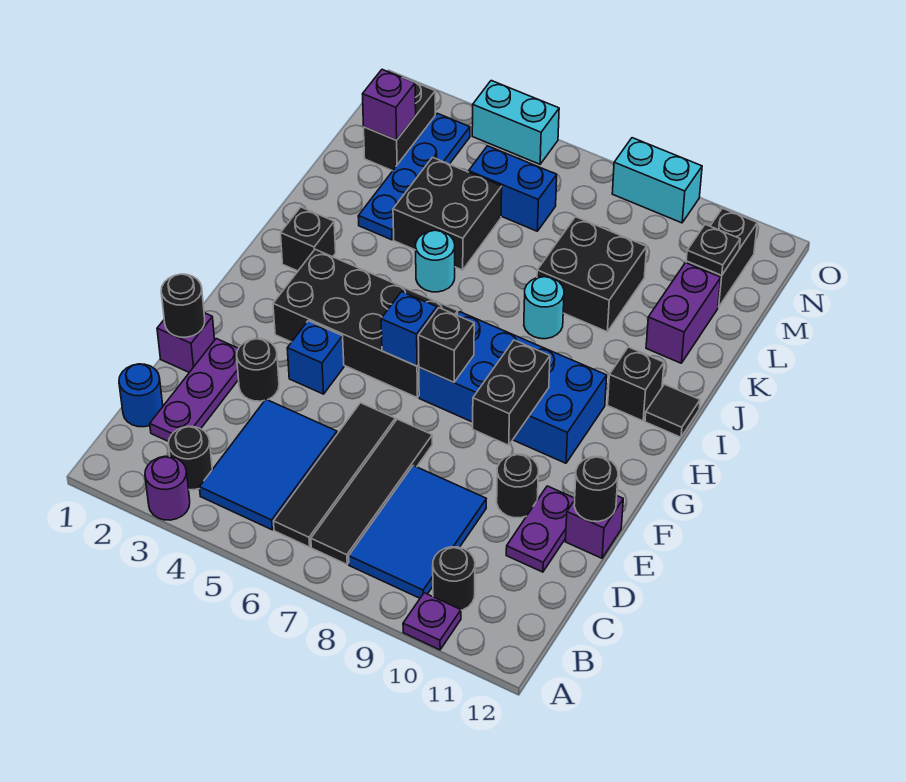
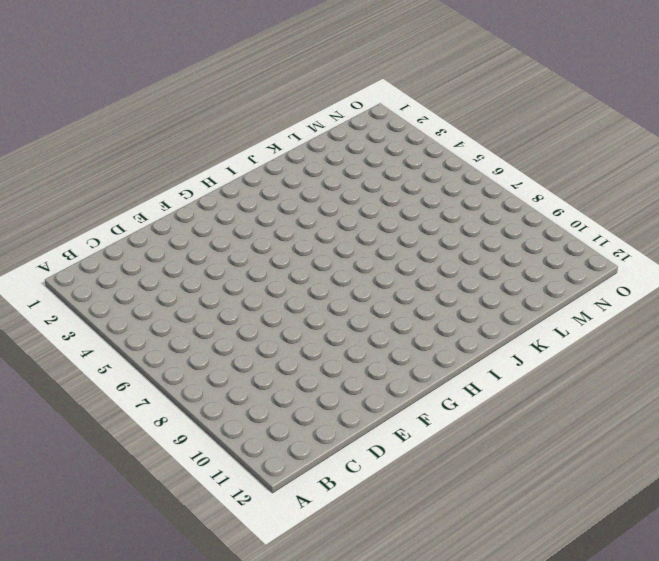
none -> purple round brick A3 level 1
none -> purple plate A10 level 1
none -> black round brick B3 level 1
none -> blue tile B4:D5 level 1

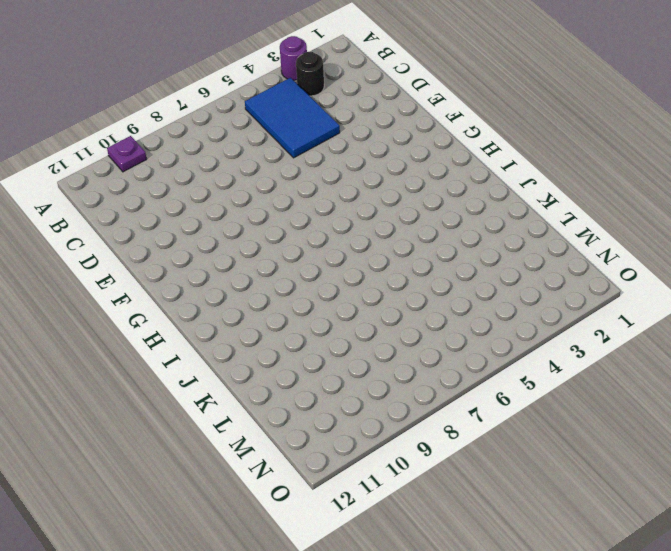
none -> black tile B6:E6 level 1
none -> black tile B7:E7 level 1
none -> blue tile B8:D9 level 1
none -> black round brick B10 level 1

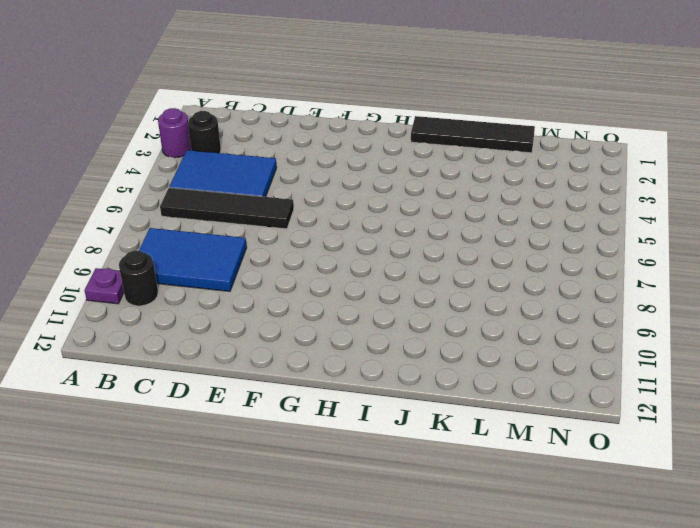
black tile I1:L1 level 1 -> black tile B7:E7 level 1
none -> blue round brick C1 level 1
none -> purple plate C2:E2 level 1
none -> purple plate D11:E11 level 1
none -> purple brick E1 level 1

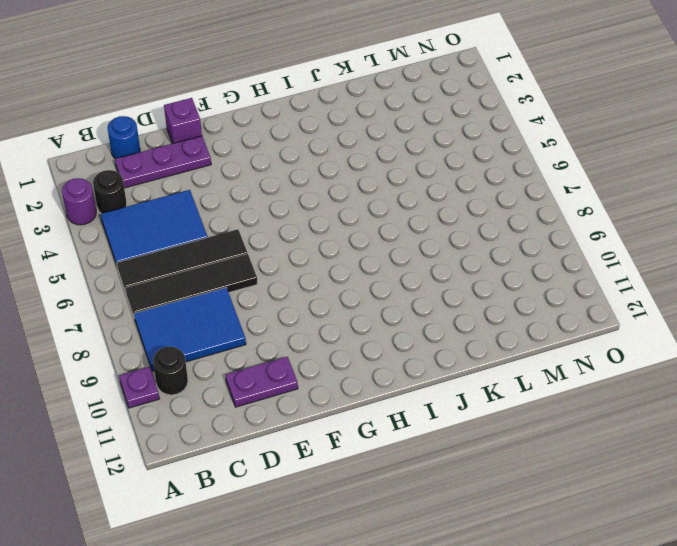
none -> black round brick E3 level 1
none -> black round brick E10 level 1
none -> purple brick E12 level 1
none -> blue brick F4 level 1

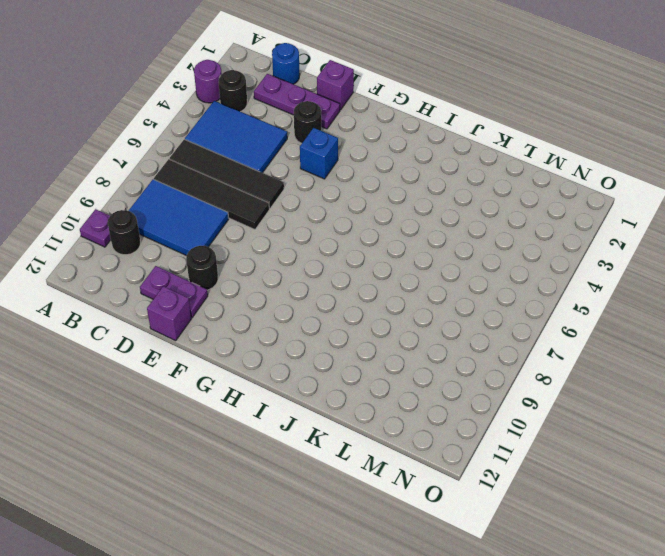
none -> black brick G3:H6 level 1
none -> blue brick G7:H10 level 1
none -> black brick I2 level 1
none -> black brick I11 level 1

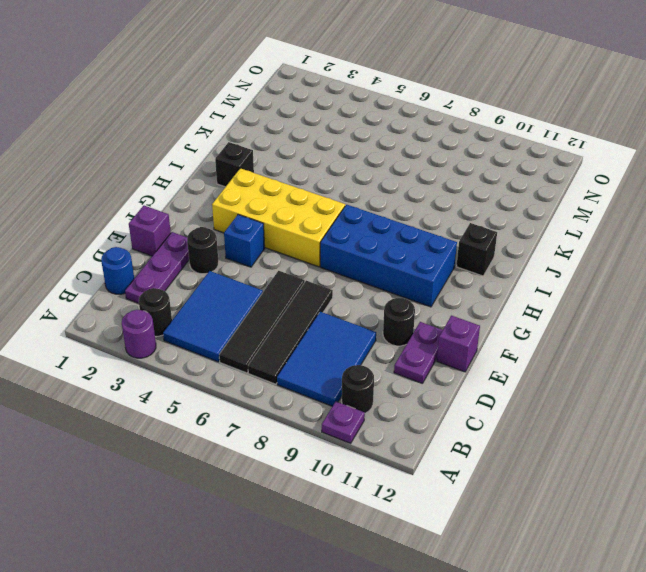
yellow brick G3:H6 level 1 -> black brick G3:H6 level 1
none -> black tile I12 level 1
none -> cyan round brick J5 level 1
none -> cyan round brick J8 level 1
none -> blue plate K3:N3 level 1

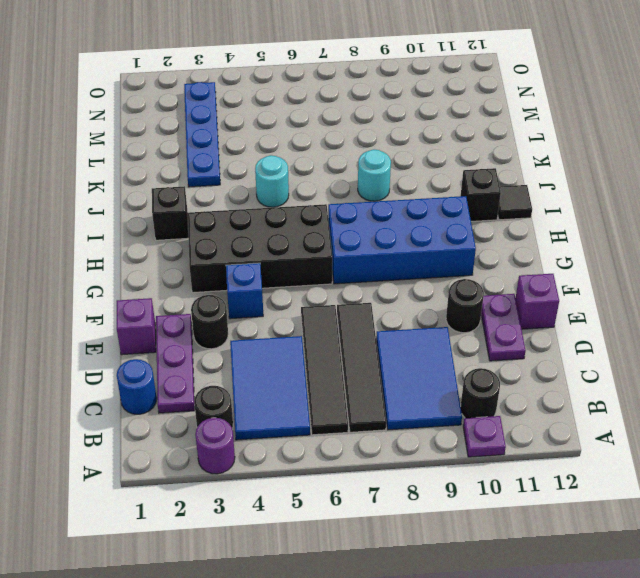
none -> black brick K4:L5 level 1
none -> black brick K8:L9 level 1
none -> purple brick K11:L11 level 1
none -> black brick M2:N2 level 1

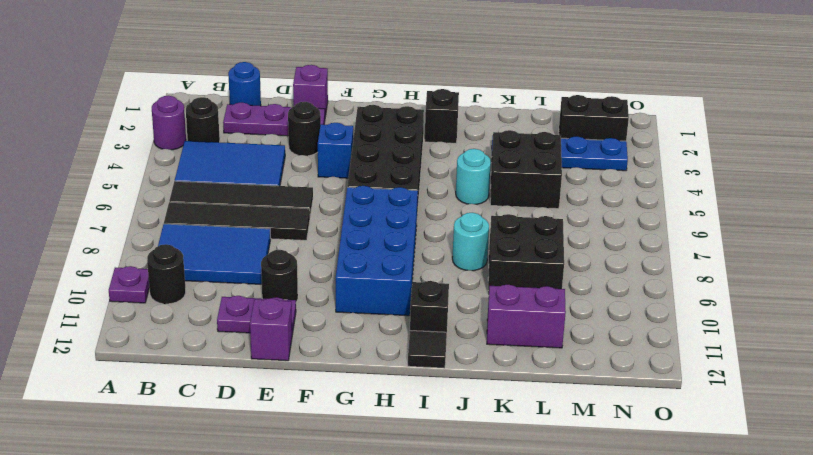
none -> blue brick M5:M6 level 1
none -> black brick M11:N11 level 1
none -> cyan brick O4:O5 level 1
none -> cyan brick O8:O9 level 1

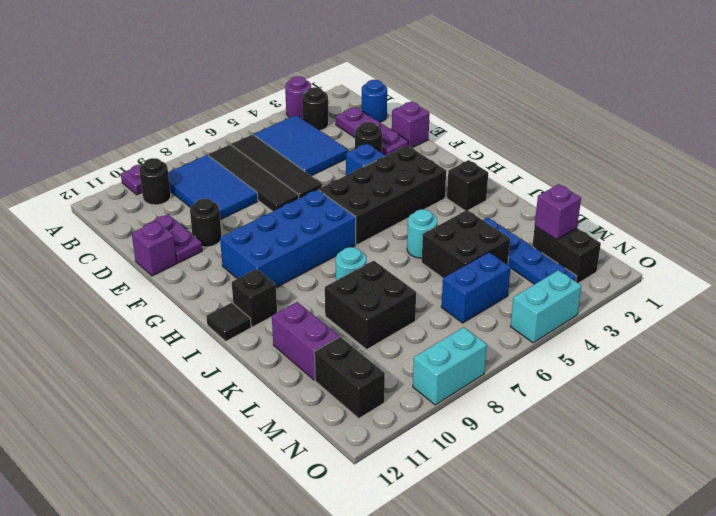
none -> black round brick E1 level 2
none -> black round brick E12 level 2
none -> black brick F9:G9 level 2
none -> blue brick G6 level 2

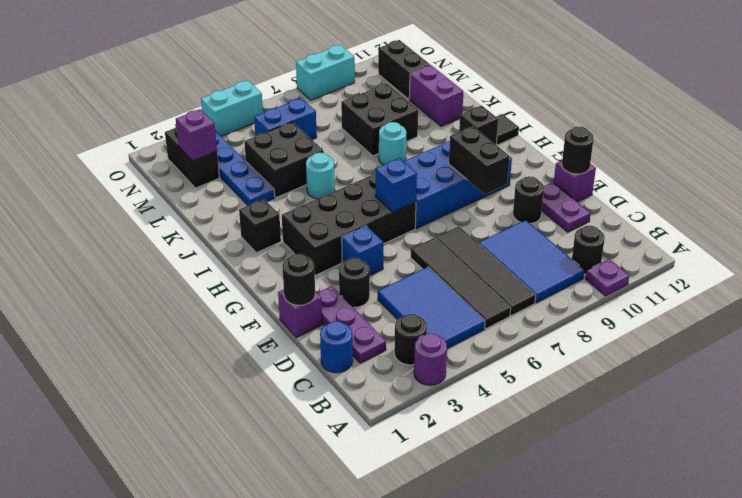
none -> black brick G7 level 2
none -> black plate M11 level 2

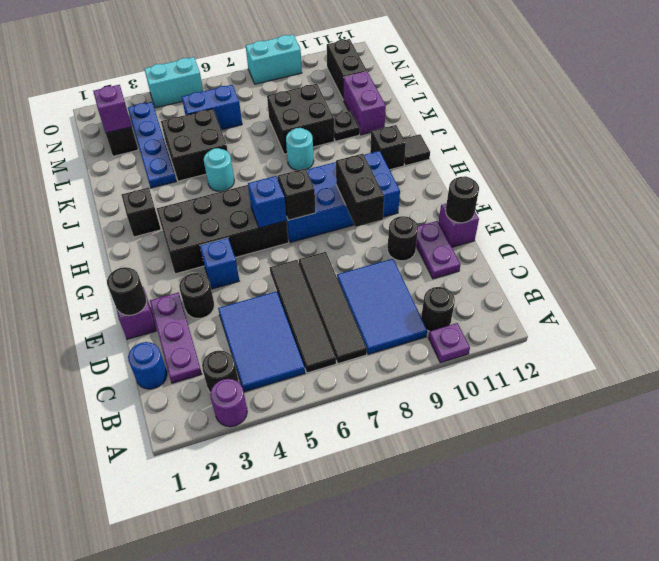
black plate K10 level 1 -> black plate M11 level 2

